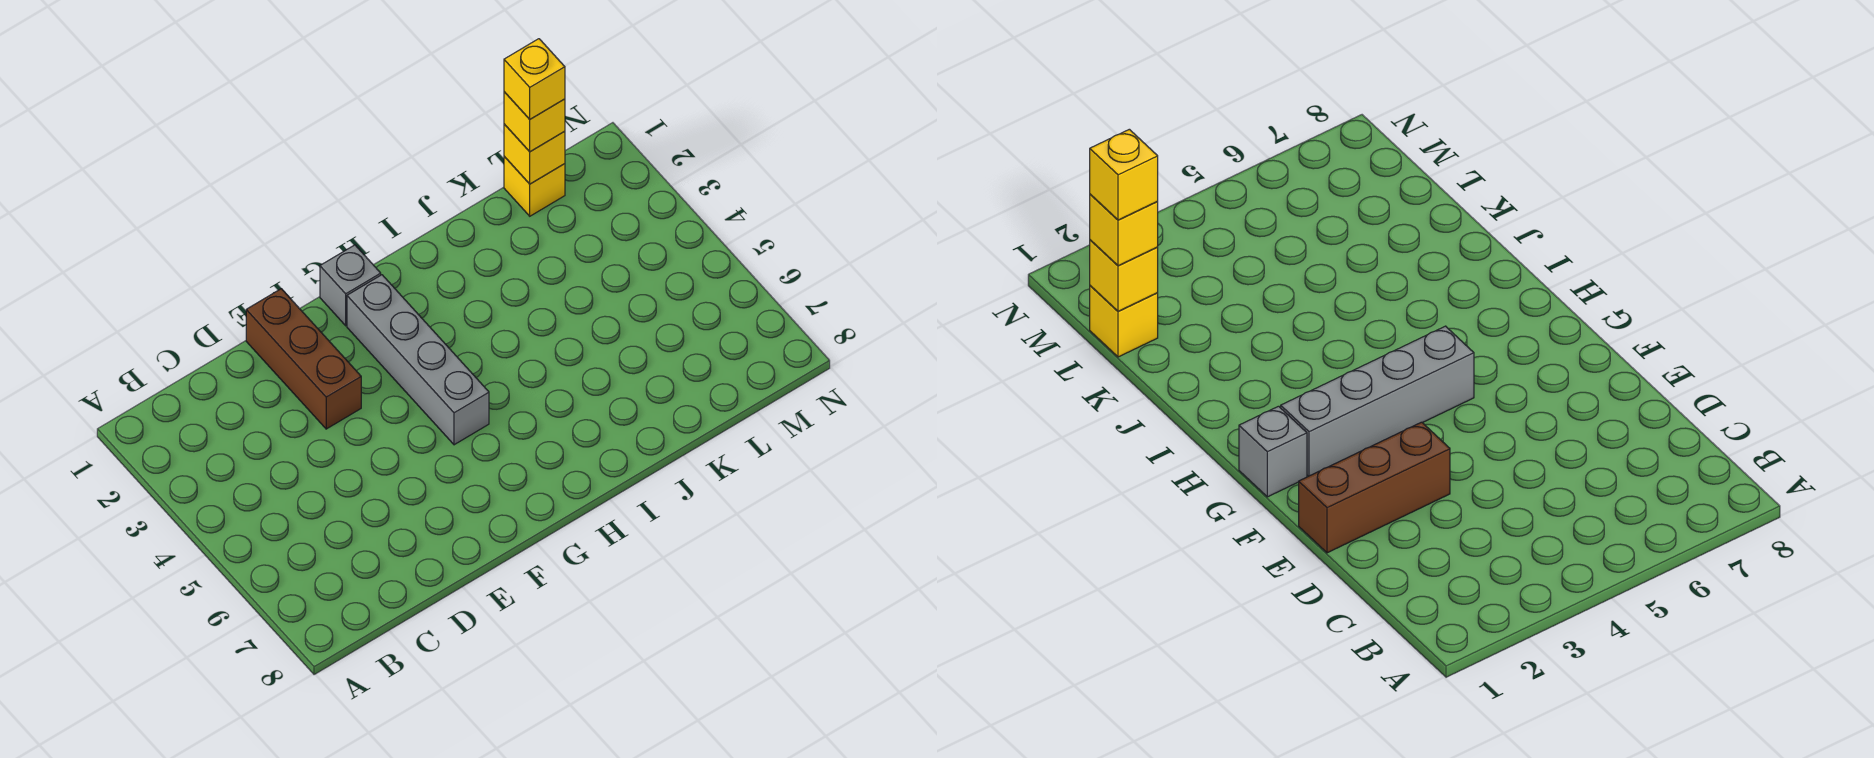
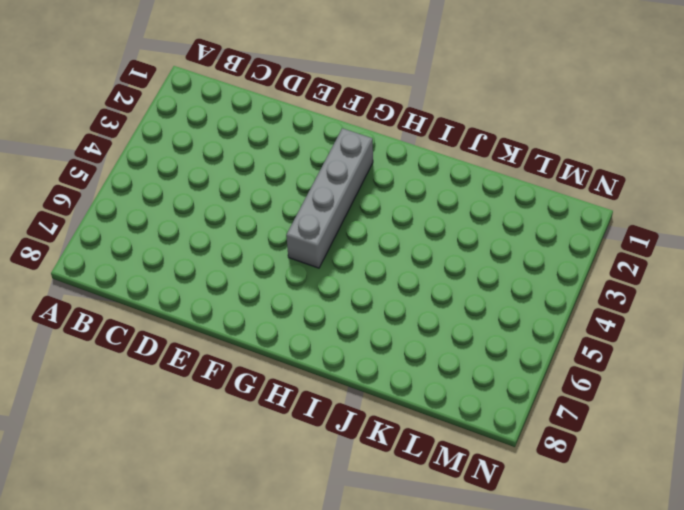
none -> brown brick E1:E3 level 1
none -> grey brick G1 level 1

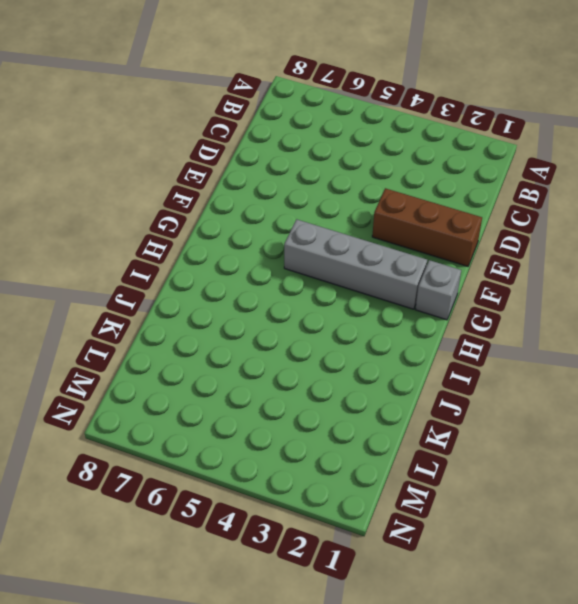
none -> yellow brick L1 level 1
none -> yellow brick L1 level 2

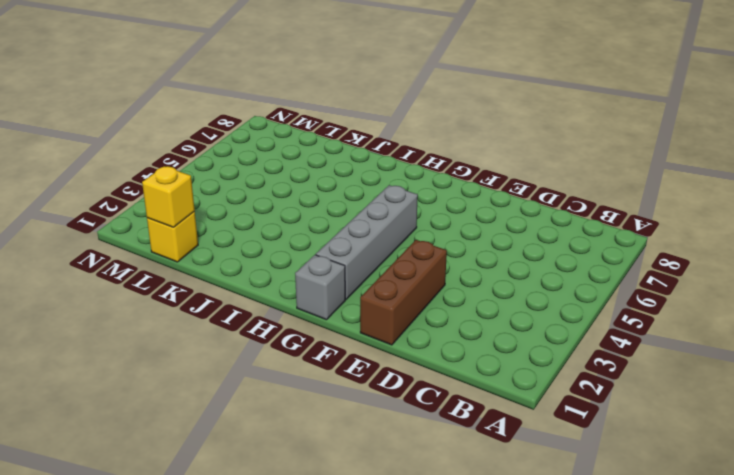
none -> yellow brick L1 level 3
none -> yellow brick L1 level 4

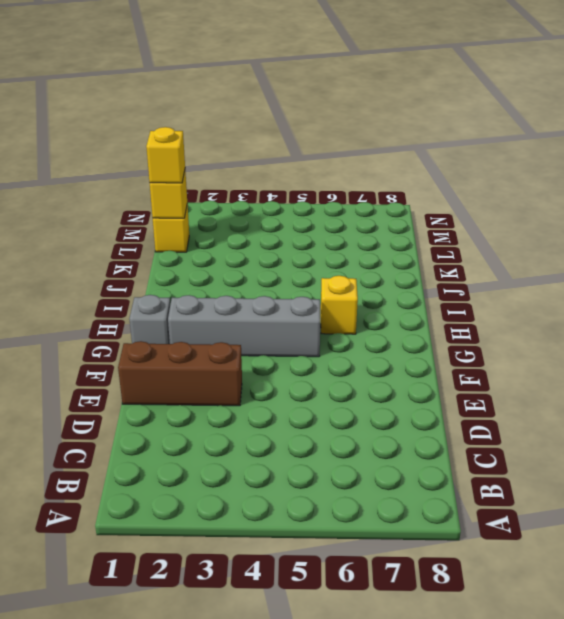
yellow brick H6 level 1 -> yellow brick L1 level 4

